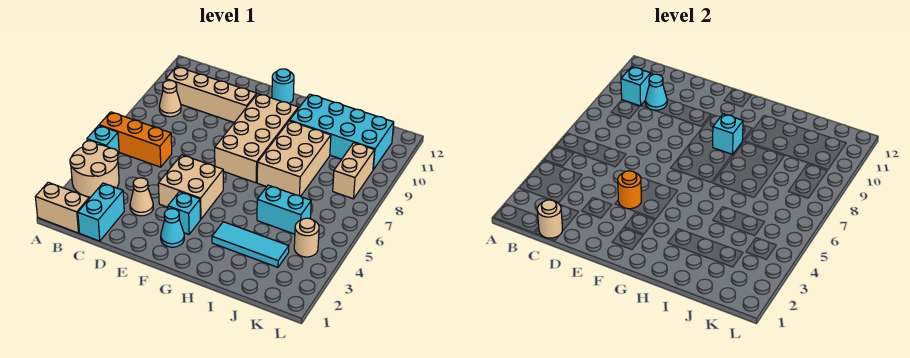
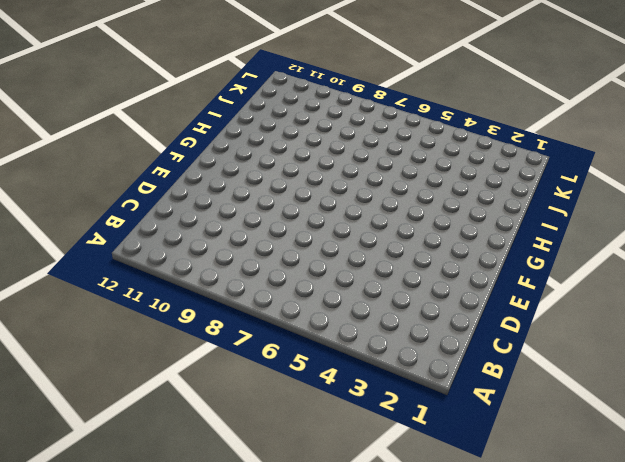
none -> tan brick A1:B1 level 1
none -> tan round brick A3:B4 level 1
none -> cyan brick A5 level 1

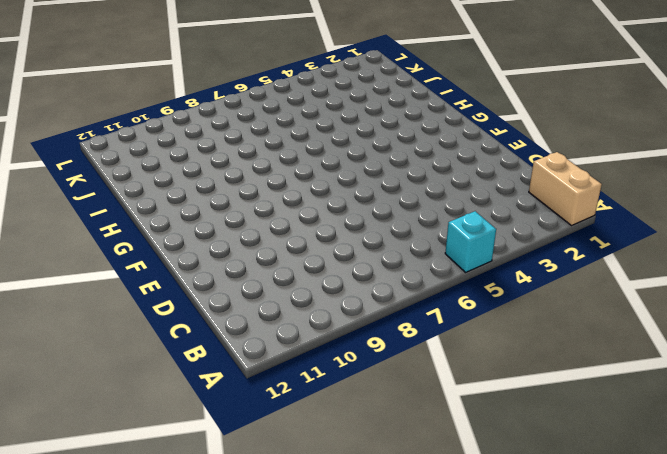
none -> tan round brick A3:B4 level 1
none -> orange brick A6:C6 level 1
none -> tan cone B9 level 1

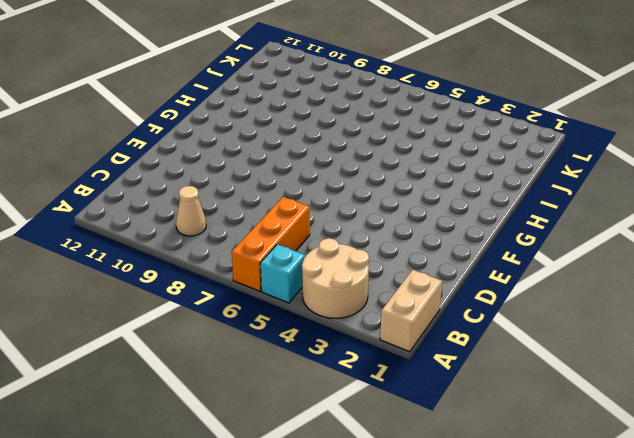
none -> tan brick B10:E10 level 1
none -> cyan brick C1:C2 level 1
none -> tan cone D3 level 1

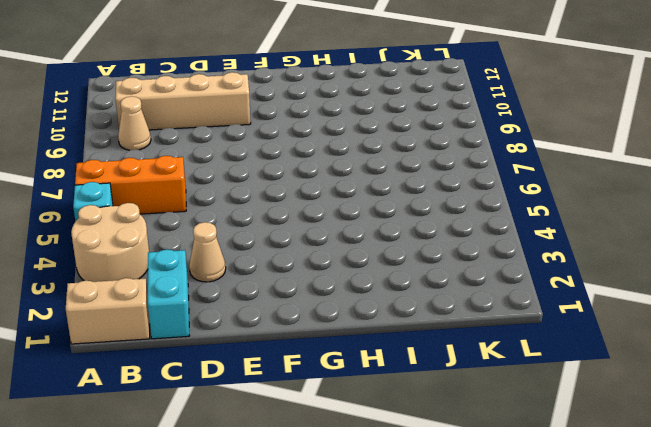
none -> tan brick E4:F5 level 1
none -> cyan cone F2 level 1
none -> cyan brick F3 level 1

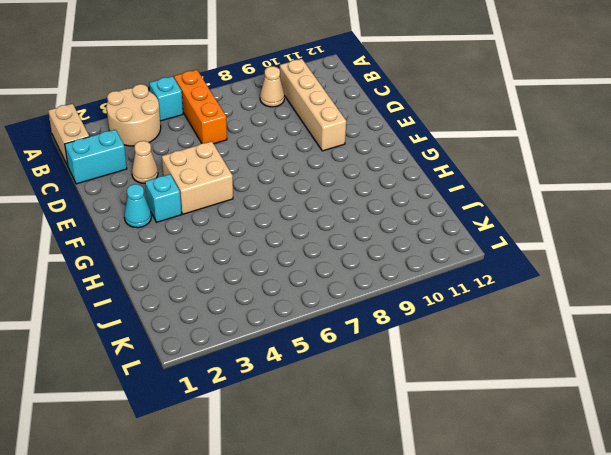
none -> tan brick F7:G10 level 1
none -> cyan round brick F12 level 1
none -> cyan tile H3:J3 level 1

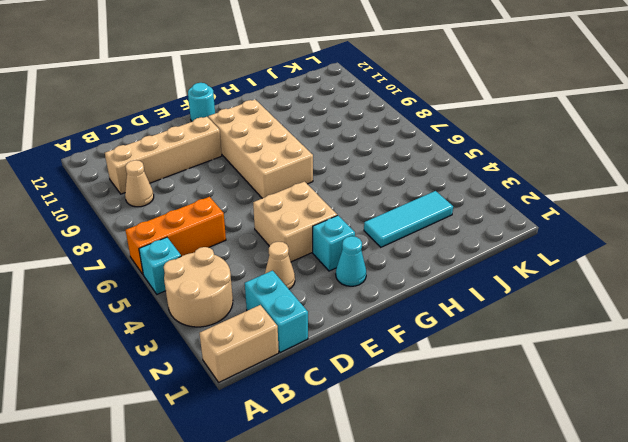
none -> tan brick H7:I9 level 1
none -> cyan brick H10:K11 level 1
none -> cyan brick I5:J5 level 1

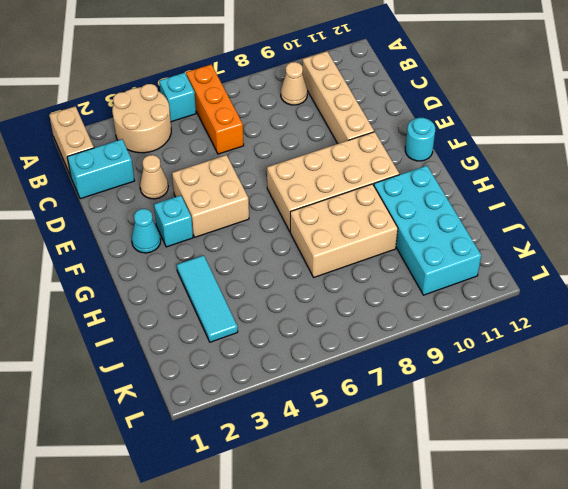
none -> cyan brick I5:J5 level 1
none -> tan round brick K4 level 1
none -> tan brick K8:K9 level 1

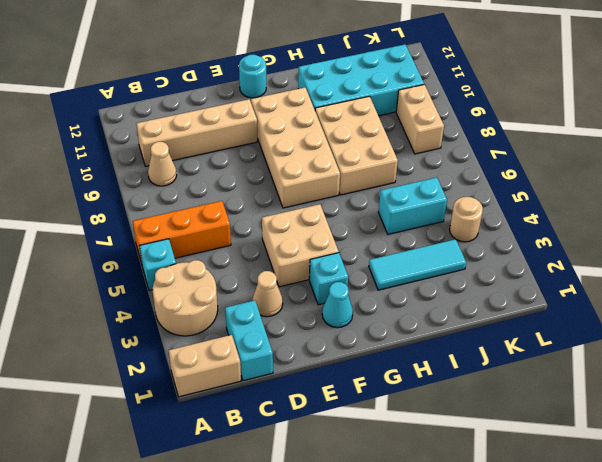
none -> cyan brick B10 level 2
none -> tan round brick C1 level 2
none -> cyan cone C10 level 2

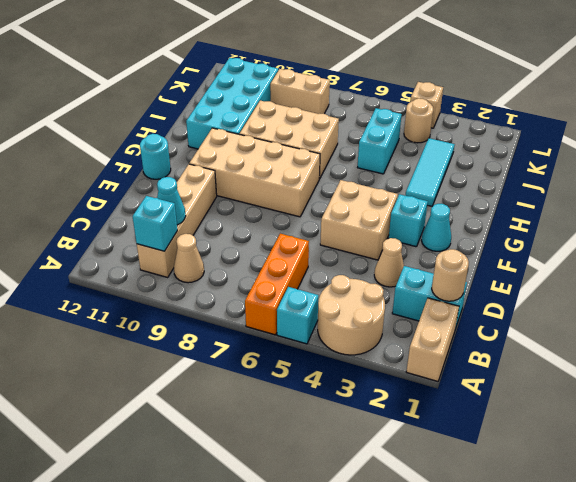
tan brick L4 level 1 -> none
none -> orange round brick E4 level 2
none -> cyan brick G9 level 2

